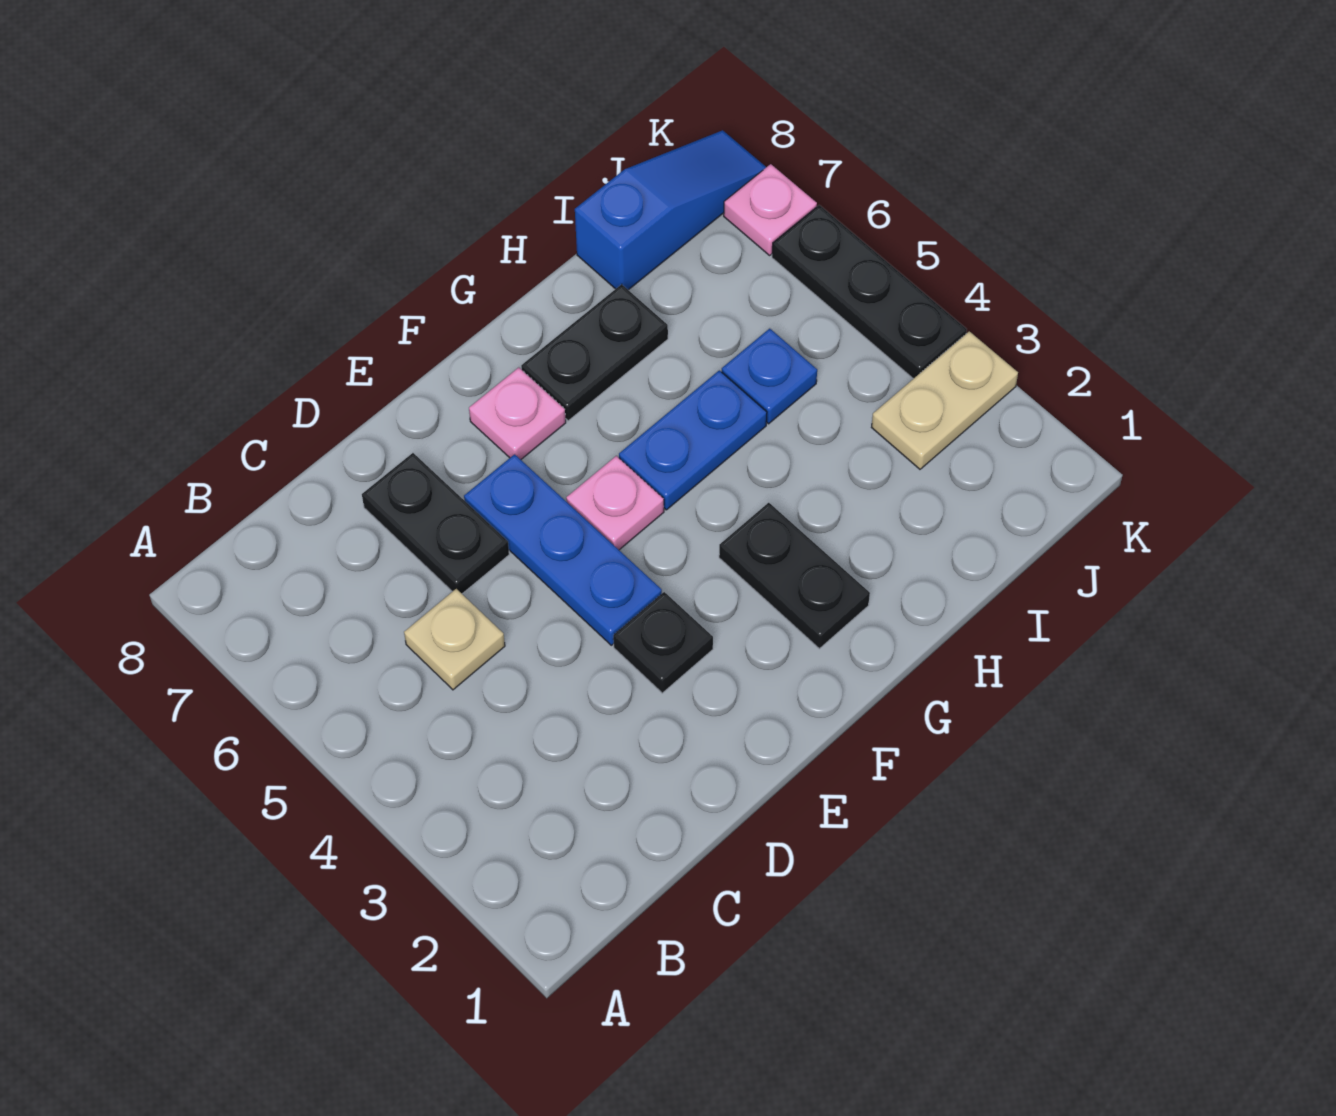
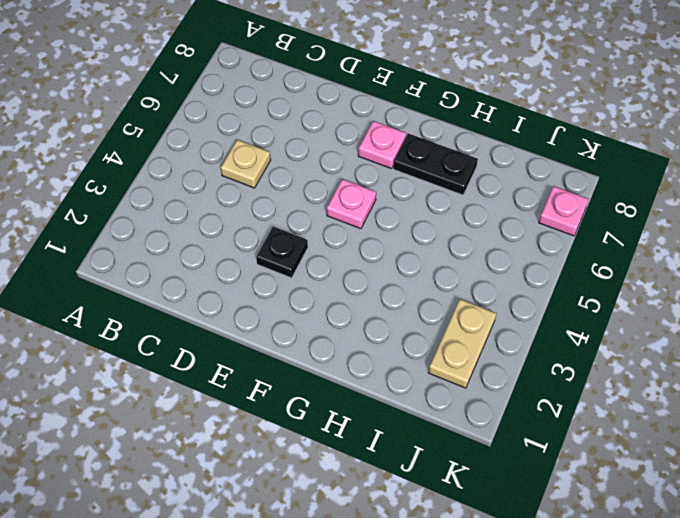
tan plate J2:J3 level 1 -> tan plate J3:K3 level 1
none -> black plate D6:D7 level 1
none -> blue plate E4:E6 level 1
none -> black plate G2:G3 level 1

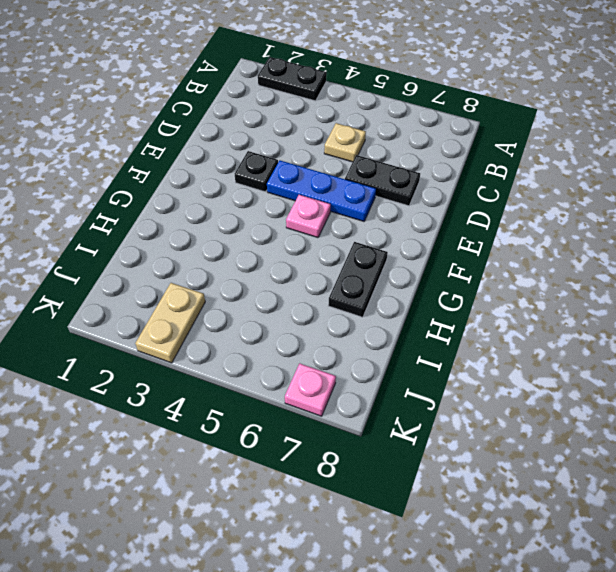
black plate A2:A3 level 1 -> black plate G2:G3 level 1
none -> pink plate F7 level 1
none -> blue plate G5:H5 level 1
none -> blue plate I5 level 1

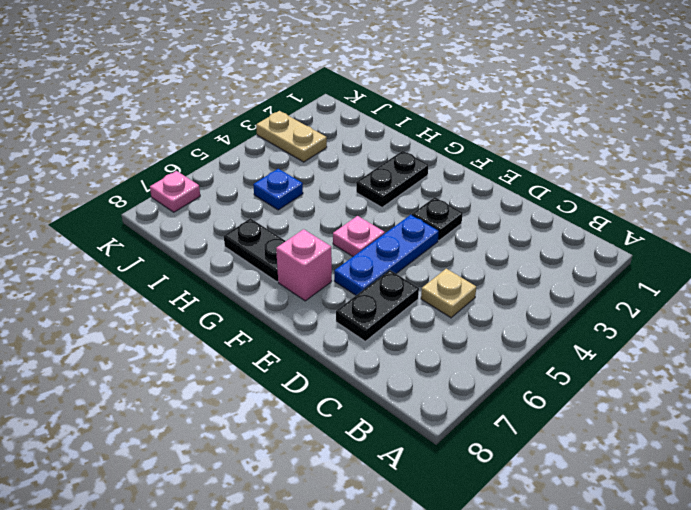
pink brick F7 level 1 -> pink plate F7 level 1
none -> blue plate G5:H5 level 1
none -> blue slope I8:K8 level 1 top I
none -> black plate K4:K6 level 1

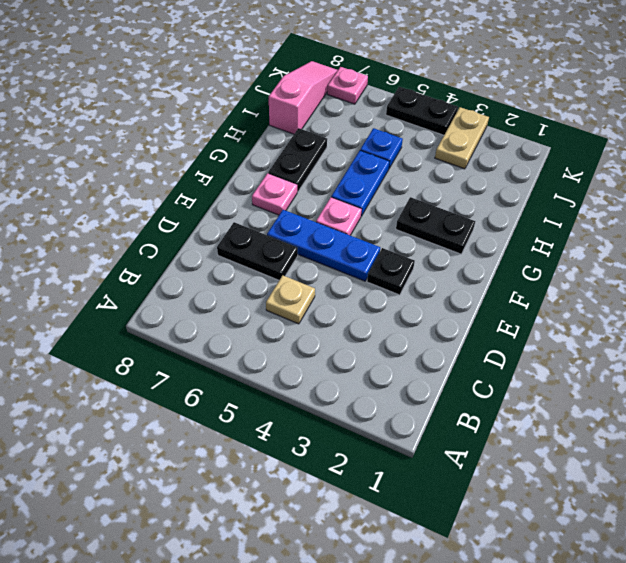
pink slope I8:K8 level 1 top I -> blue slope I8:K8 level 1 top I
black plate K4:K5 level 1 -> black plate K4:K6 level 1

